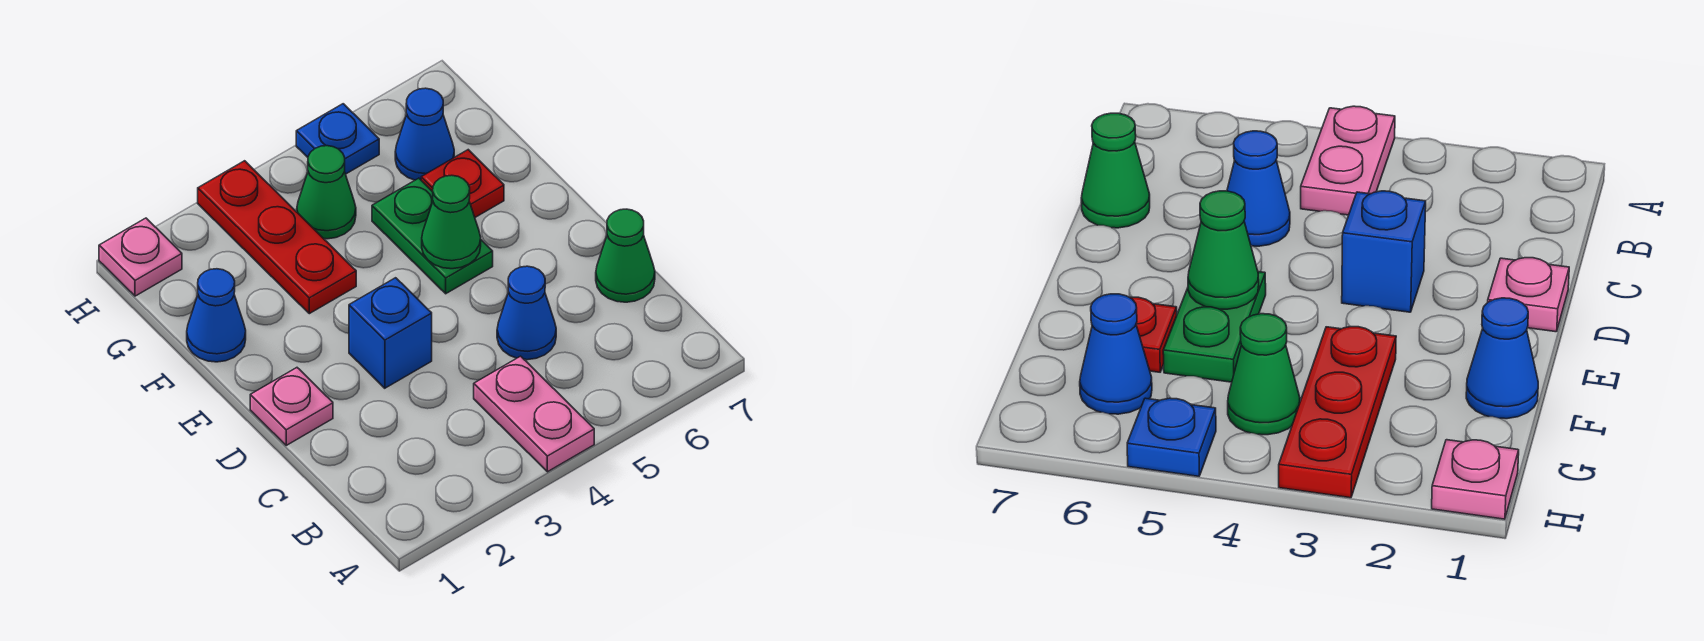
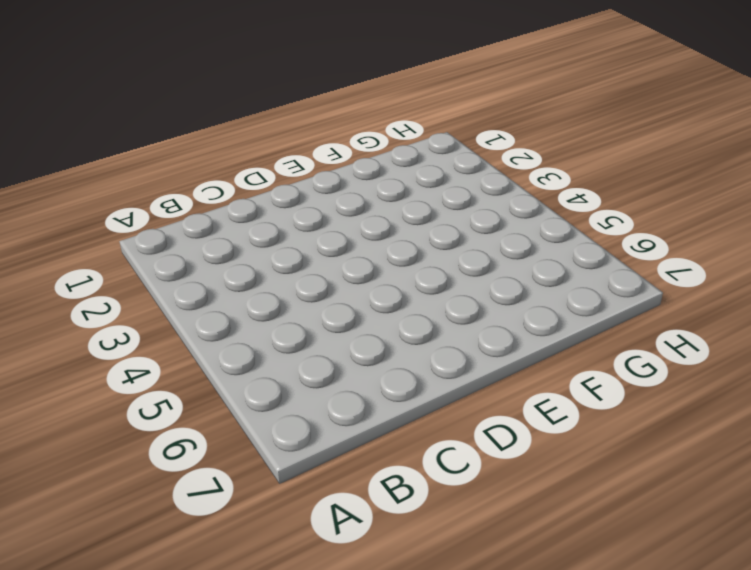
none -> pink plate A4:B4 level 1
none -> blue cone C5 level 1
none -> green cone C7 level 1

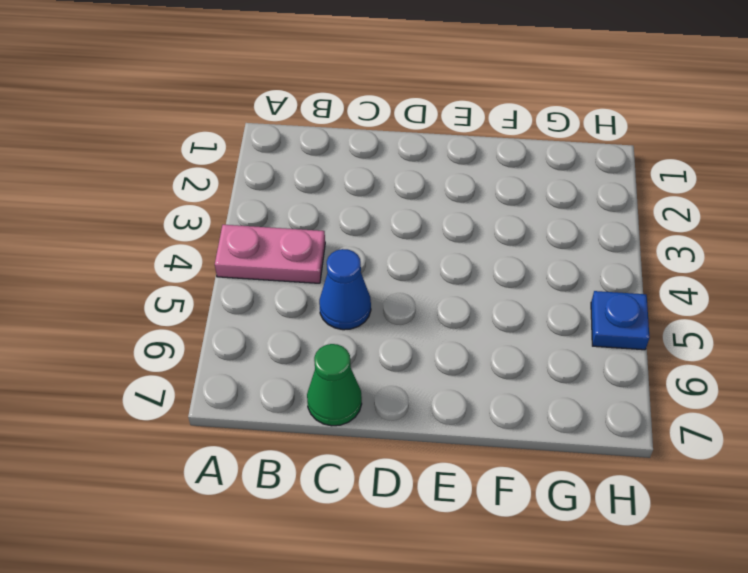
none -> pink plate D1 level 1
none -> blue brick D3 level 1
none -> green plate E5:F5 level 1

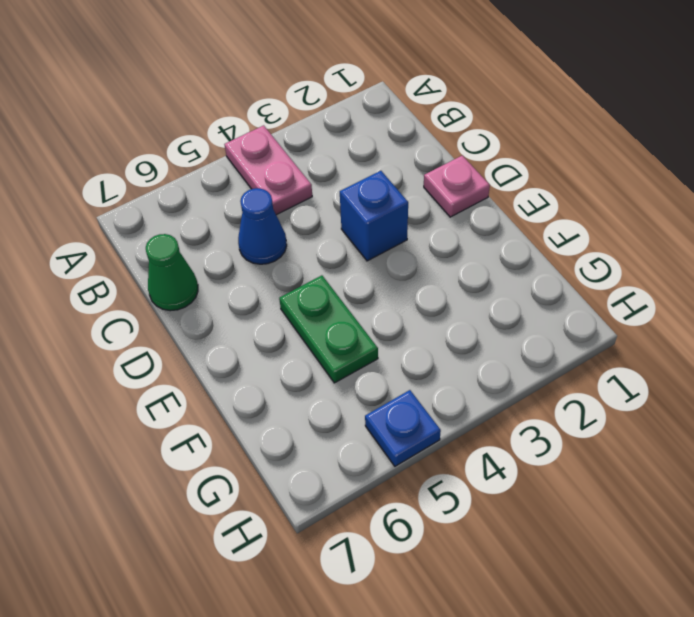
none -> blue cone F1 level 1
none -> red plate F3:H3 level 1
none -> red plate F6 level 1

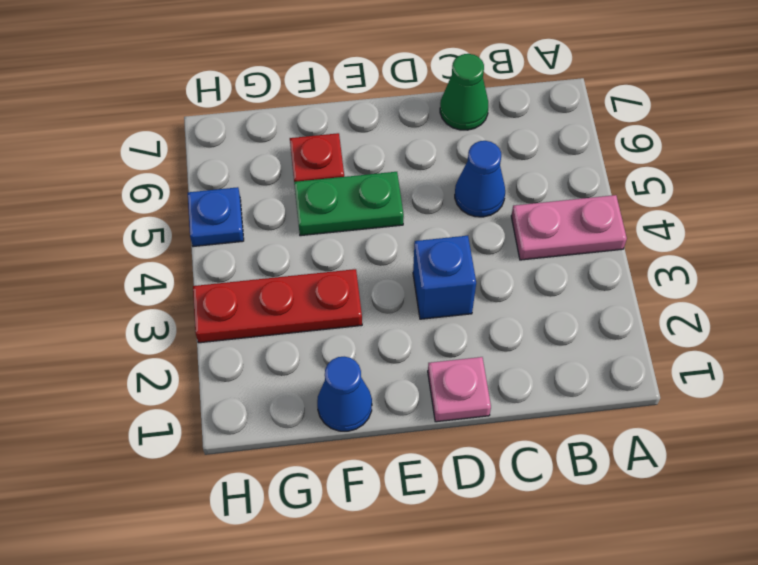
none -> green cone G4 level 1
none -> blue cone G6 level 1
none -> pink plate H1 level 1

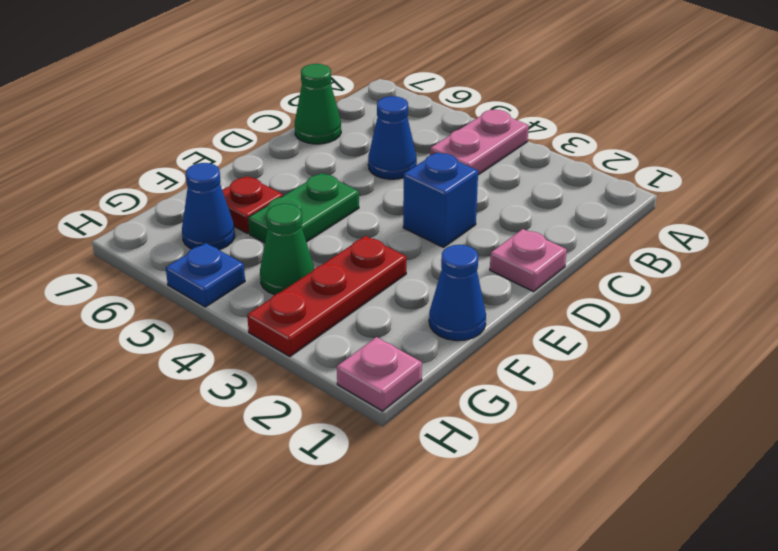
none -> green cone E5 level 2

